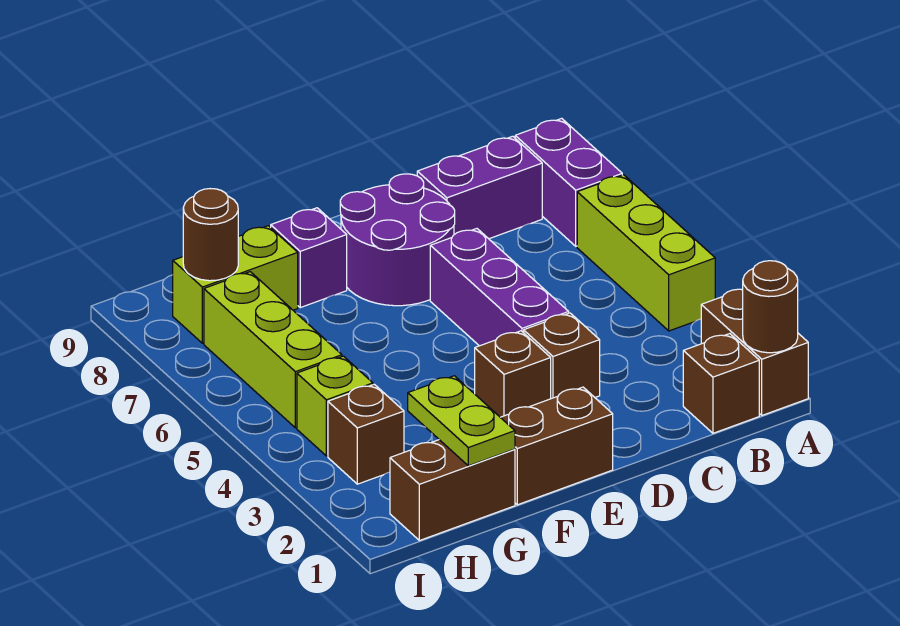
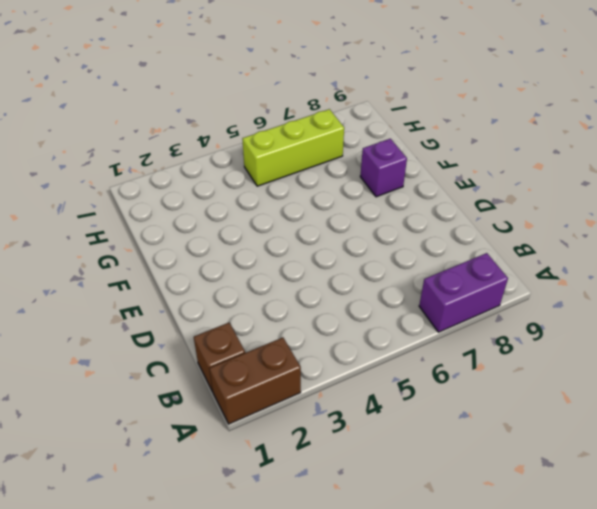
none -> lime brick A4:A6 level 1
none -> purple brick B8:C8 level 1
none -> brown brick D3 level 1

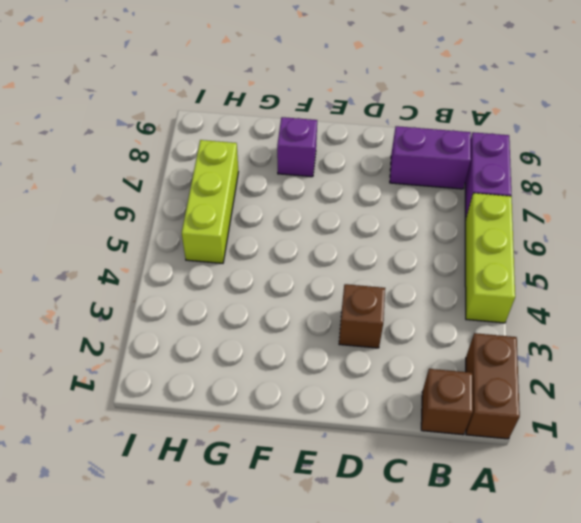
none -> purple brick D4:D6 level 1
none -> purple round brick D7:E8 level 1
none -> brown brick E1:F1 level 1

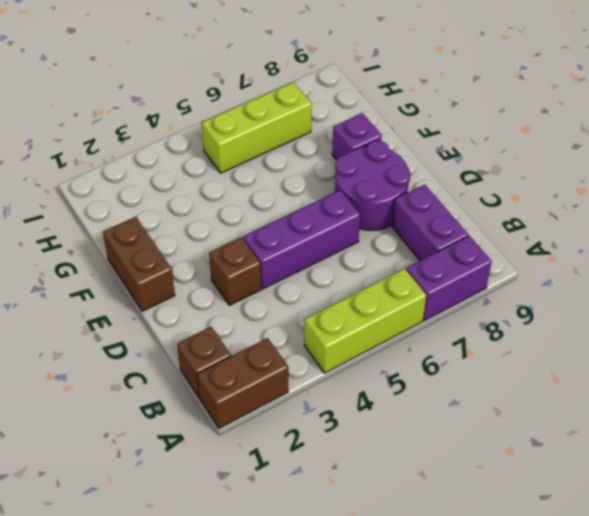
none -> brown brick E3 level 1
none -> brown brick G1:H1 level 1
none -> lime brick G8:H8 level 1

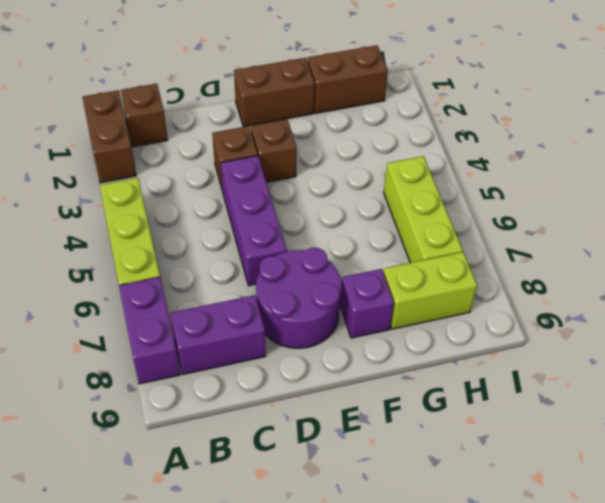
none -> brown brick H3 level 1
none -> lime brick H4 level 1
none -> brown round brick A1 level 2

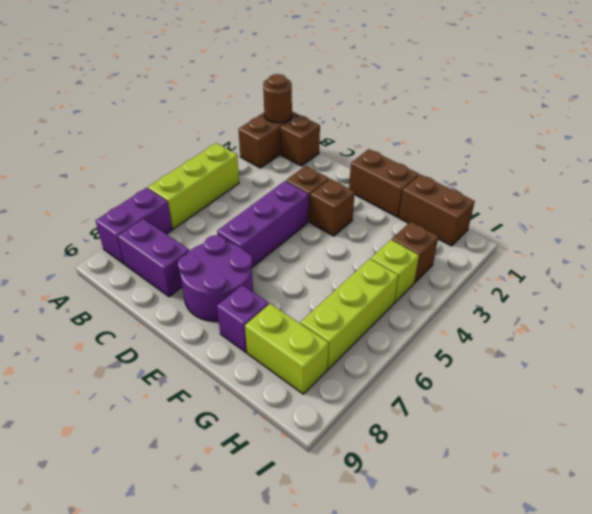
none -> lime plate G1:G2 level 2
none -> brown round brick H8 level 2

